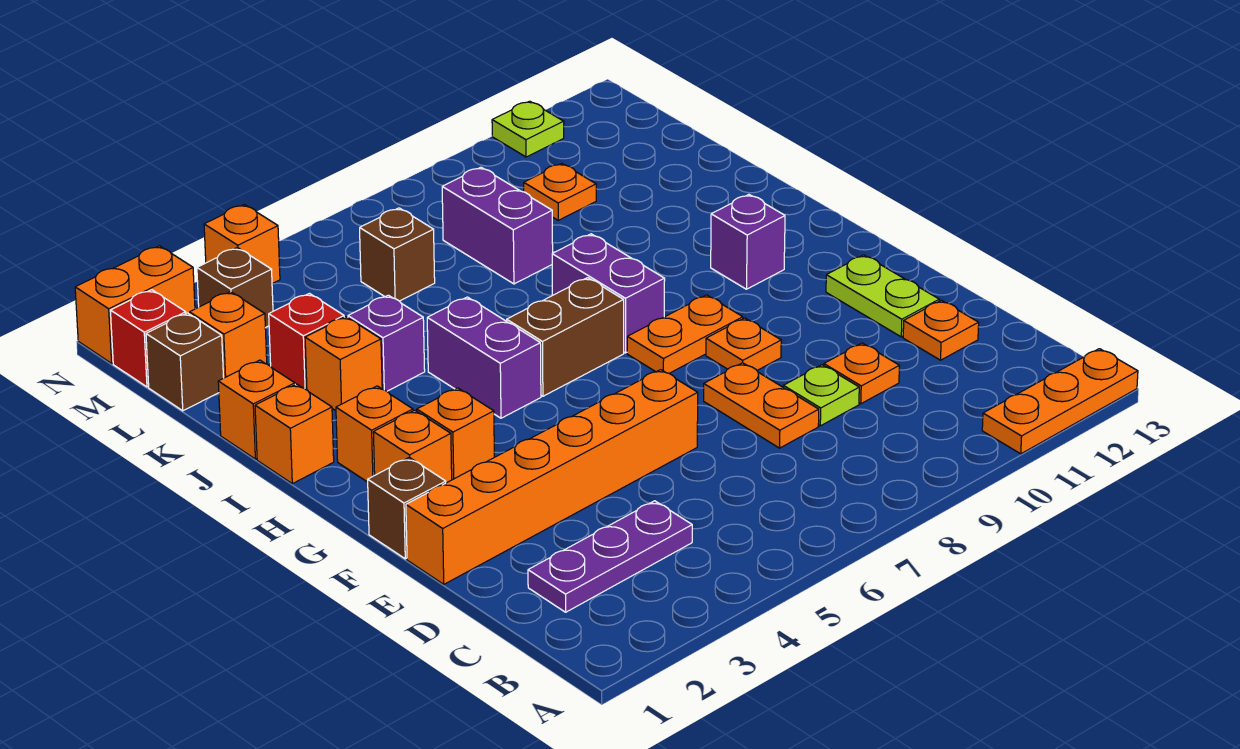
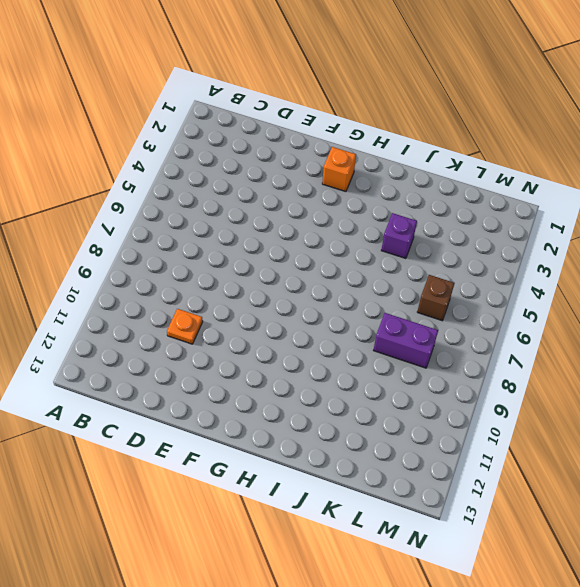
none -> orange plate A11:A13 level 1
none -> purple plate C2:C4 level 1
none -> orange plate D8:E8 level 1
none -> lime plate D9 level 1

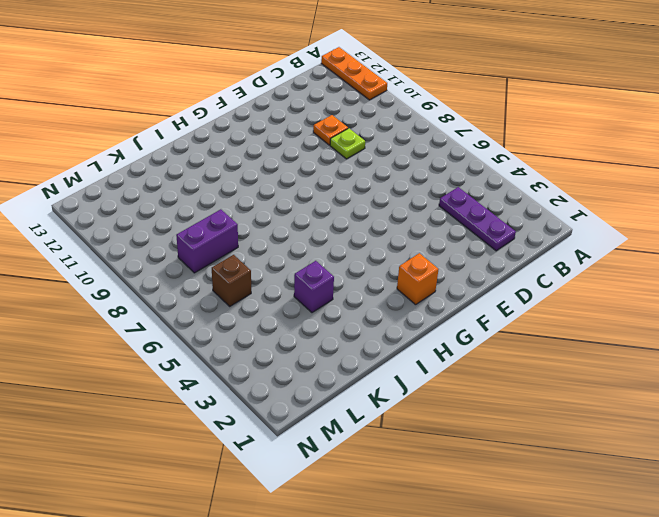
none -> orange plate D8:E8 level 1
none -> orange plate D12 level 1
none -> orange brick E1:E6 level 1
none -> lime plate E12:F12 level 1

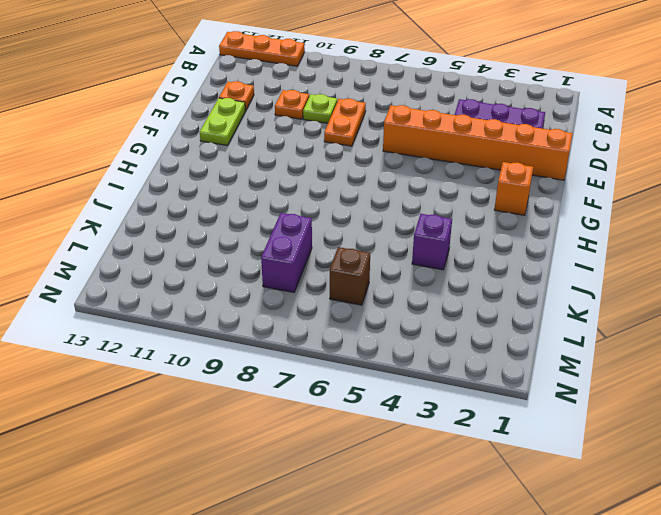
none -> brown brick F1 level 1
none -> orange plate F9 level 1
none -> orange brick G3 level 1
none -> orange plate G8:G9 level 1

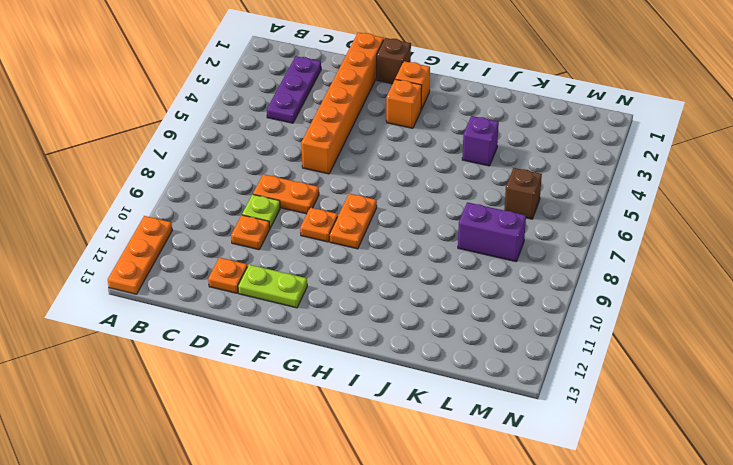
none -> orange brick H2 level 1
none -> purple brick H5:I5 level 1
none -> brown brick H6:H7 level 1
none -> purple brick H8:I8 level 1

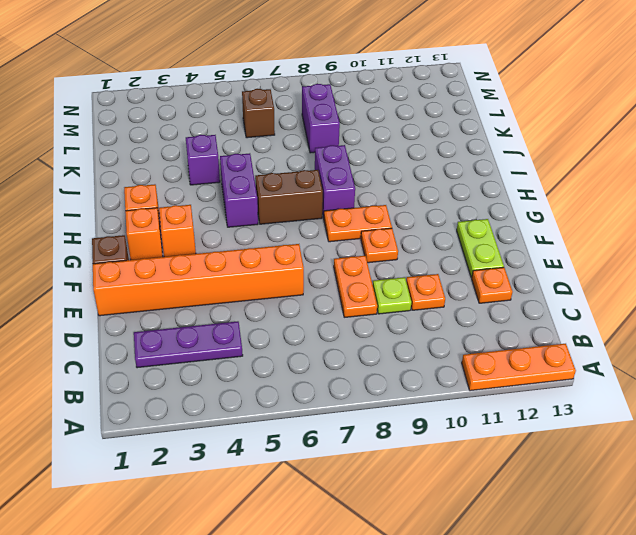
none -> purple brick H11 level 1
none -> orange brick I1 level 1
none -> orange brick J1 level 1
none -> orange brick J3 level 1

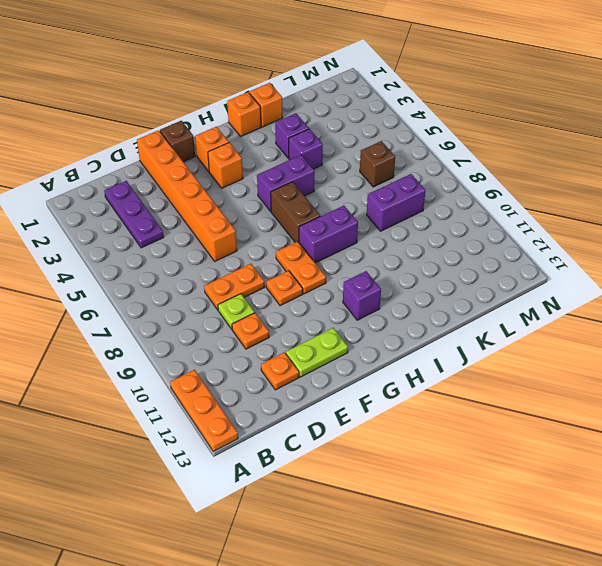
purple brick J3 level 1 -> orange brick J3 level 1
none -> orange brick H2 level 1
none -> red brick K3 level 1
none -> brown brick L1 level 1
none -> orange brick L2 level 1

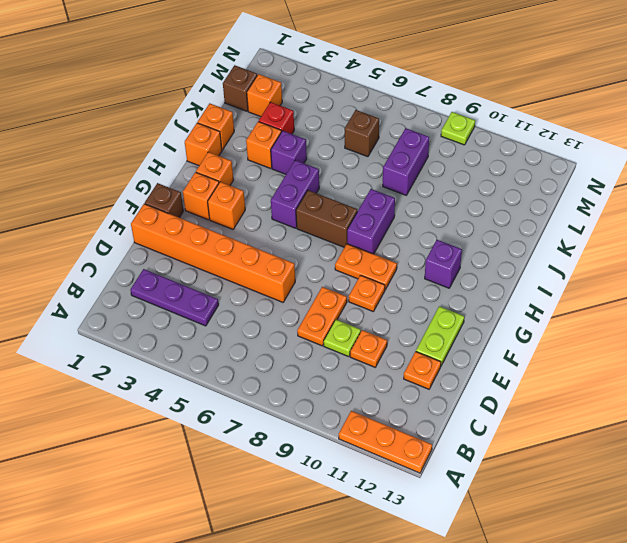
lime plate N9 level 1 -> lime plate N11 level 1
none -> orange plate L10 level 1
none -> red brick M1 level 1
none -> brown brick M3 level 1
none -> orange brick N1:N2 level 1

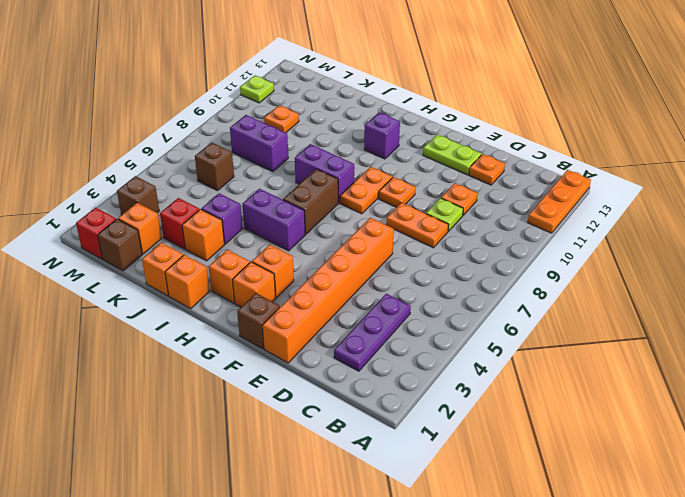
none -> orange brick N1:N2 level 1
none -> orange brick N4 level 1

